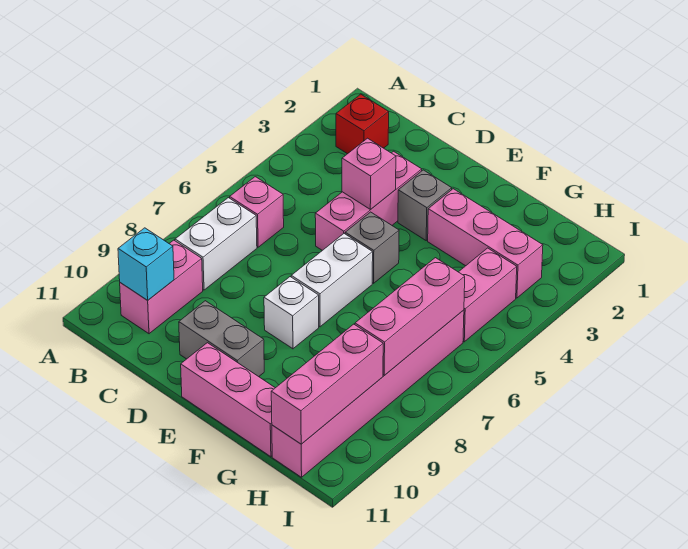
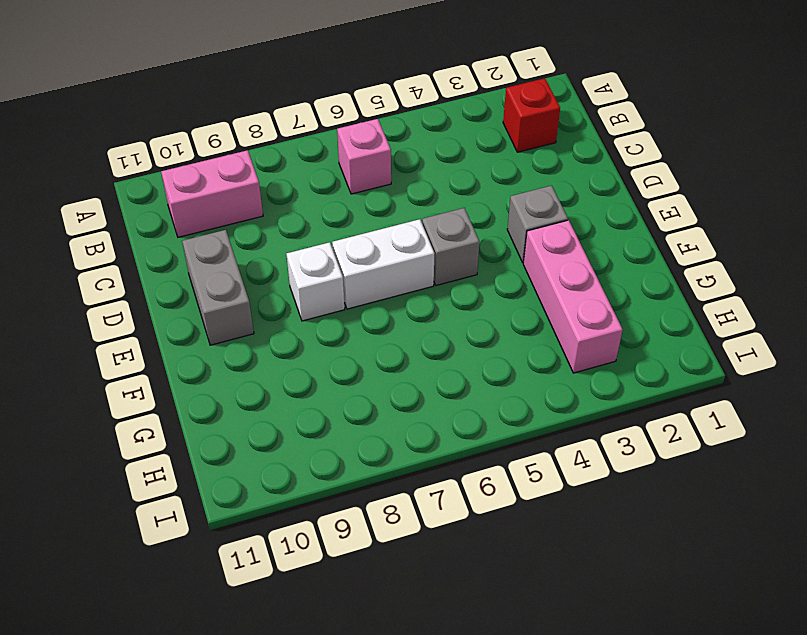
none -> white brick B7:B8 level 1
none -> pink brick D3:D5 level 1
none -> pink brick E11:G11 level 1

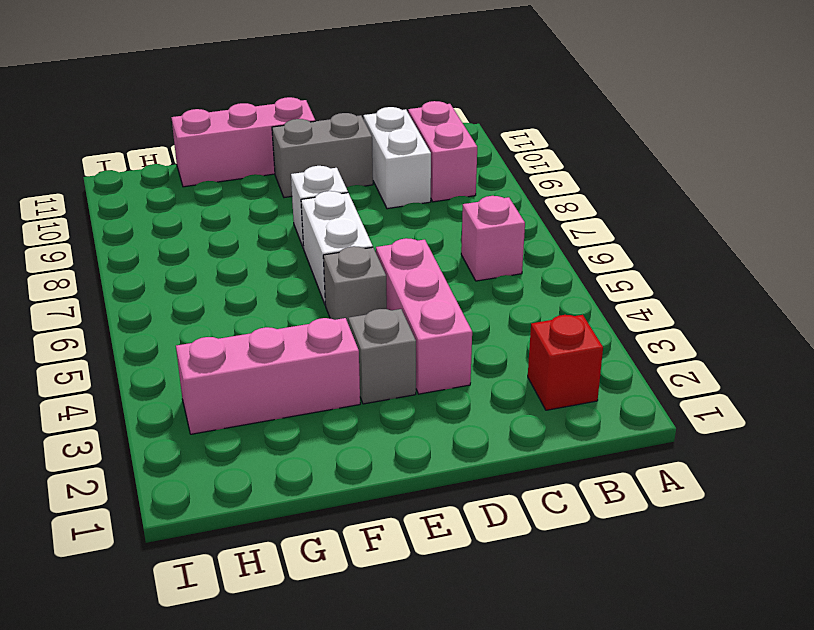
white brick C9:C10 level 1 -> white brick B7:B8 level 1
none -> pink brick H4:H5 level 1
none -> pink brick H6:H11 level 1
none -> cyan brick B10 level 2

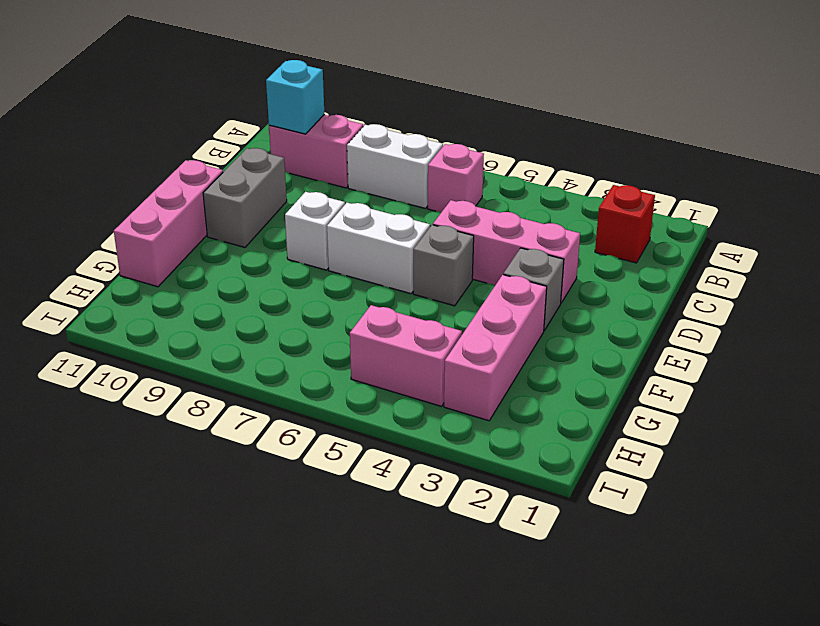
none -> pink brick H6:H11 level 1
none -> pink brick D4 level 2
none -> pink brick H6:H8 level 2

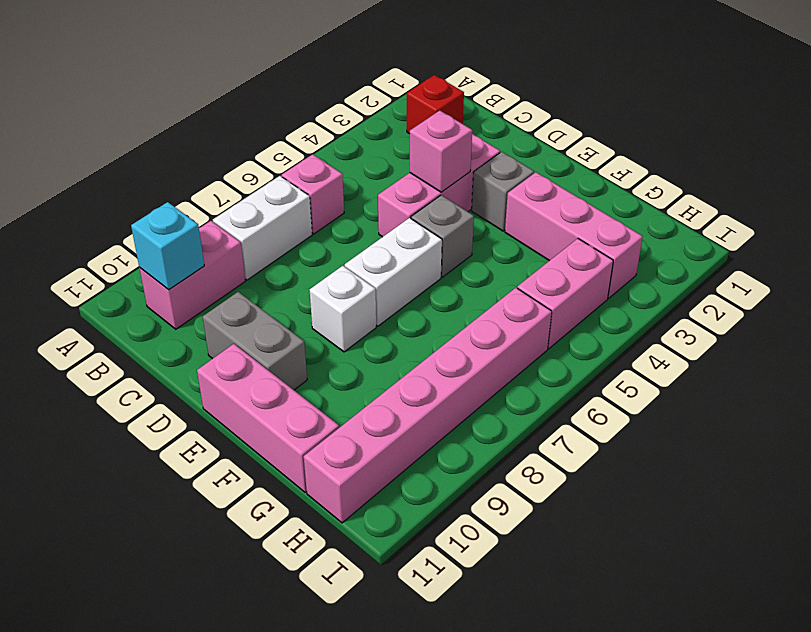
none -> pink brick H6:H8 level 2
none -> pink brick H9:H11 level 2

